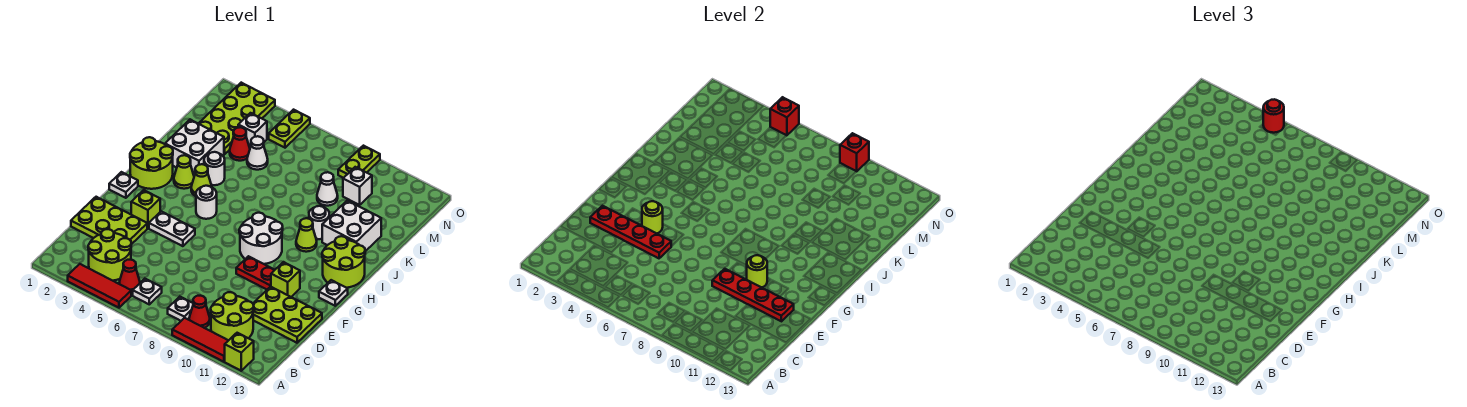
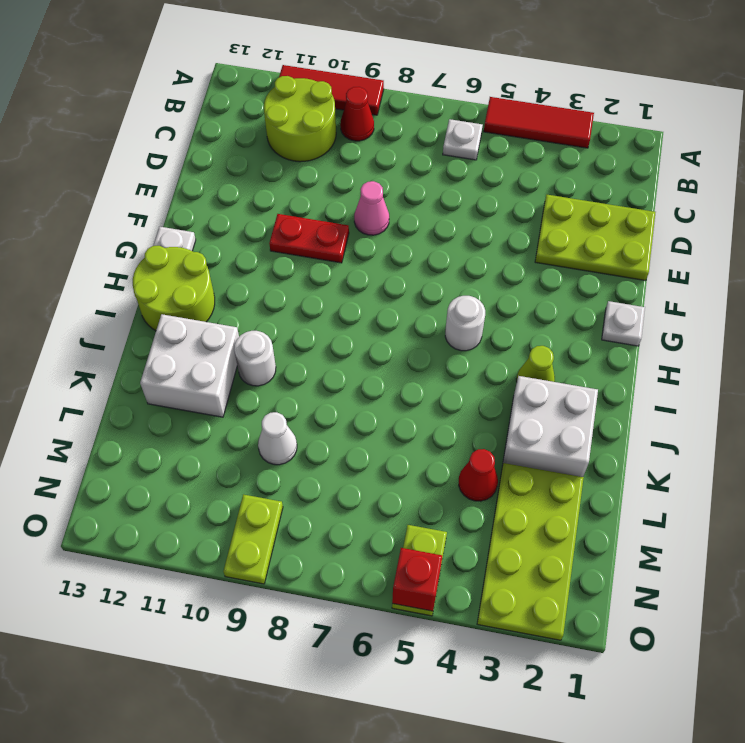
pink cone E8 level 1 -> none
none -> lime brick A12 level 1
none -> lime round brick B3:C4 level 1
none -> red cone B5 level 1
none -> white plate B8 level 1

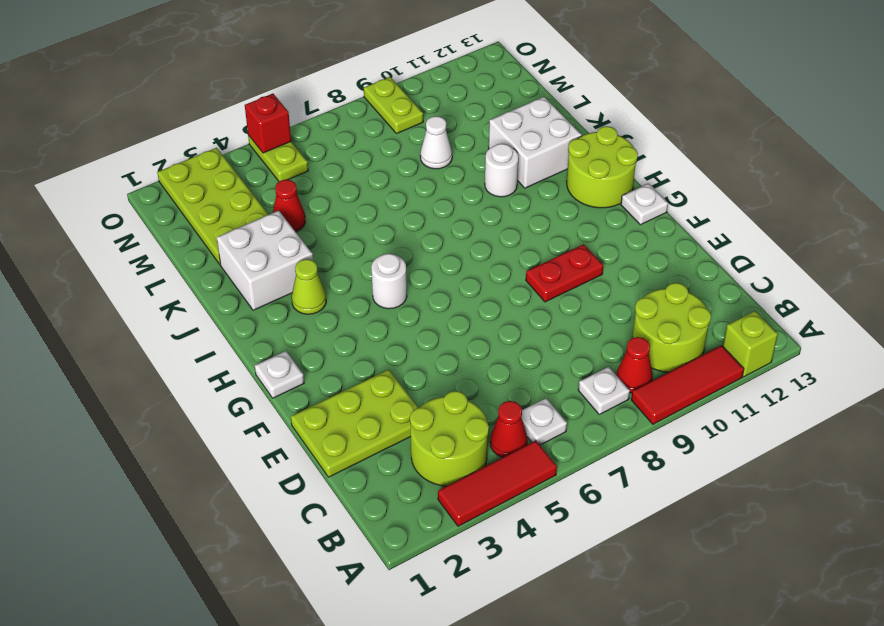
none -> lime plate D11:E13 level 1
none -> lime brick F3 level 1
none -> white plate F4:F5 level 1
none -> lime brick F11 level 1

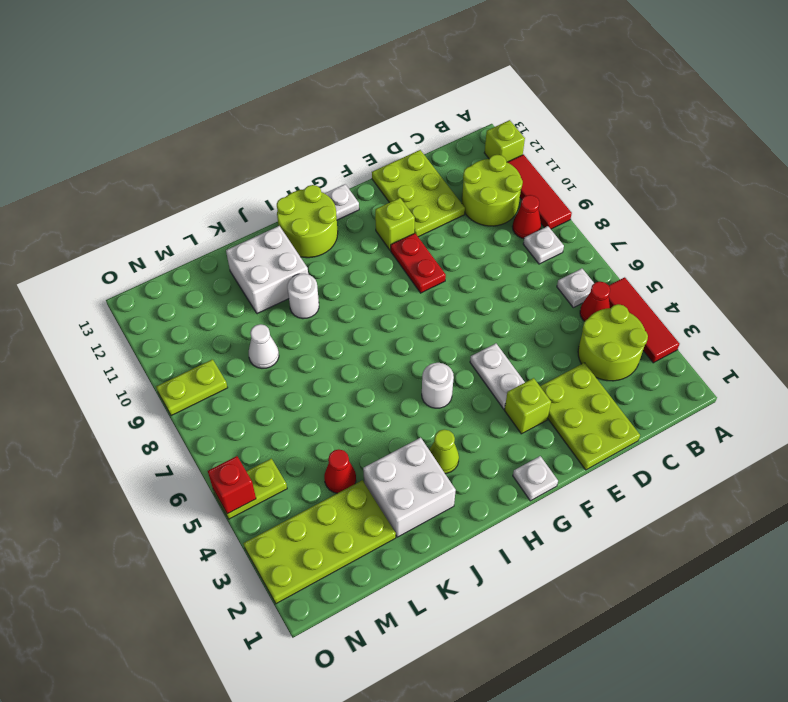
none -> white round brick G8:H9 level 1
none -> lime round brick H1:I2 level 1
none -> lime cone I4 level 1
none -> lime cone I10 level 1

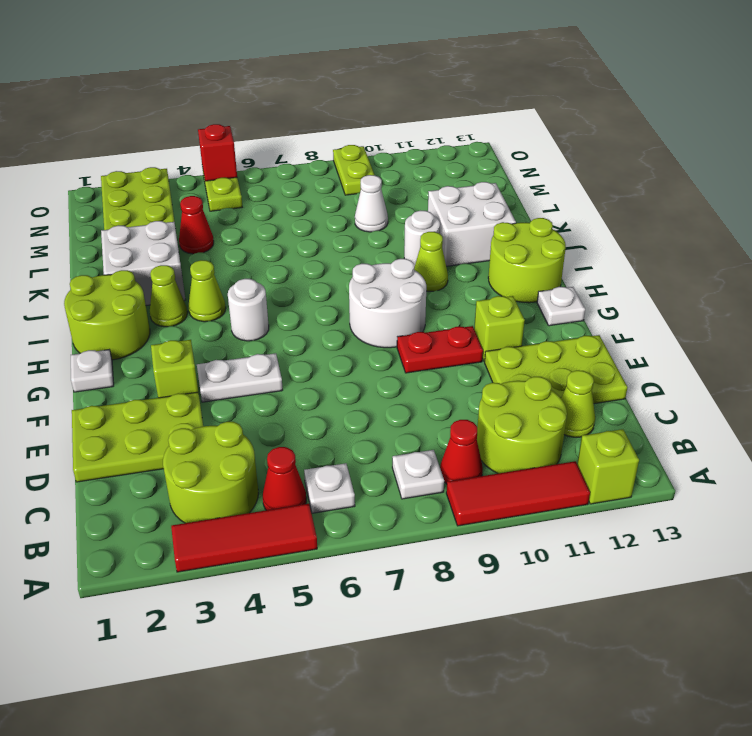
lime cone C12 level 1 -> none
none -> white round brick J4 level 1
none -> white cone L5 level 1
none -> white brick M4 level 1
none -> white brick M10 level 1

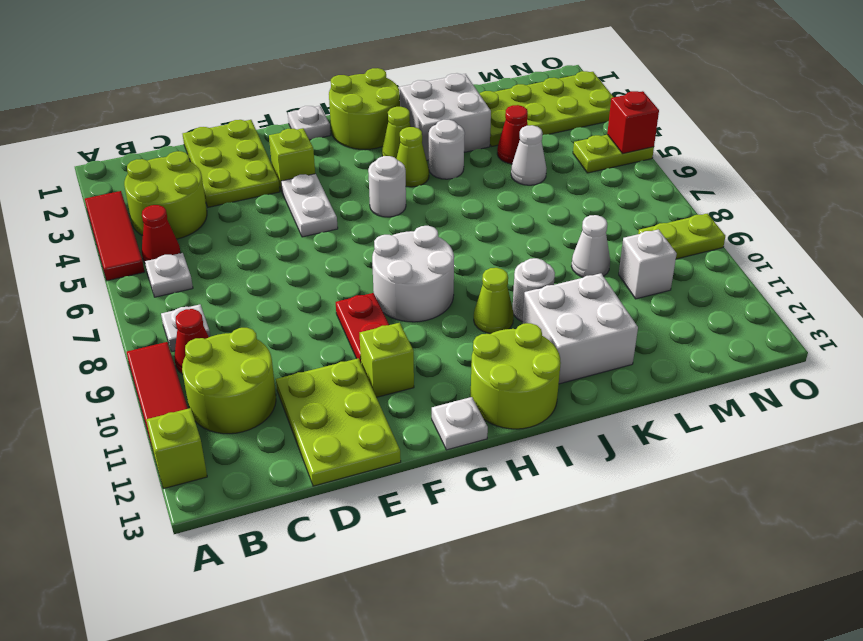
none -> white brick M4 level 1
none -> red plate E2:E5 level 2
none -> red plate E9:E12 level 2
none -> lime round brick F4 level 2

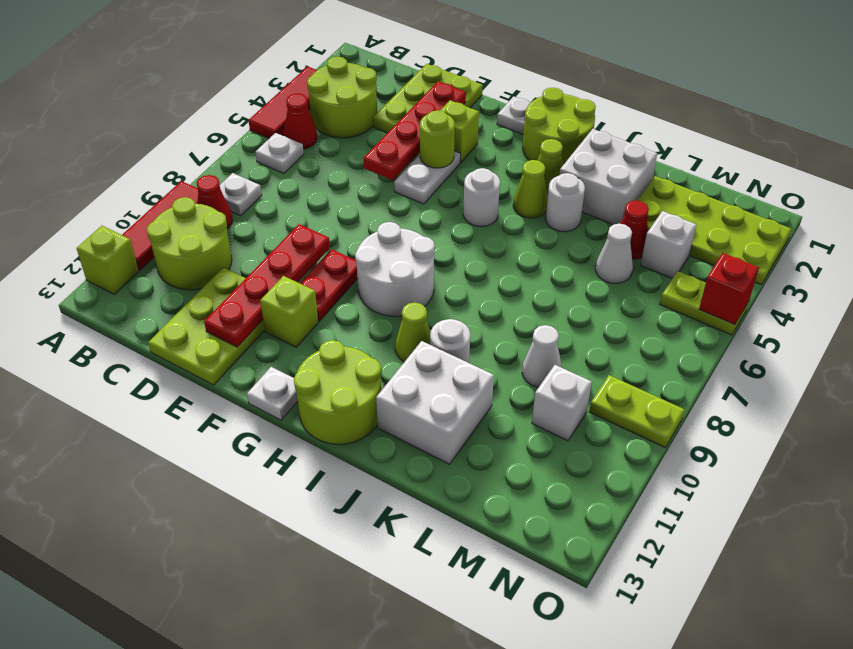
none -> lime round brick F10 level 2
none -> red brick O9 level 2
none -> red round brick O5 level 3

